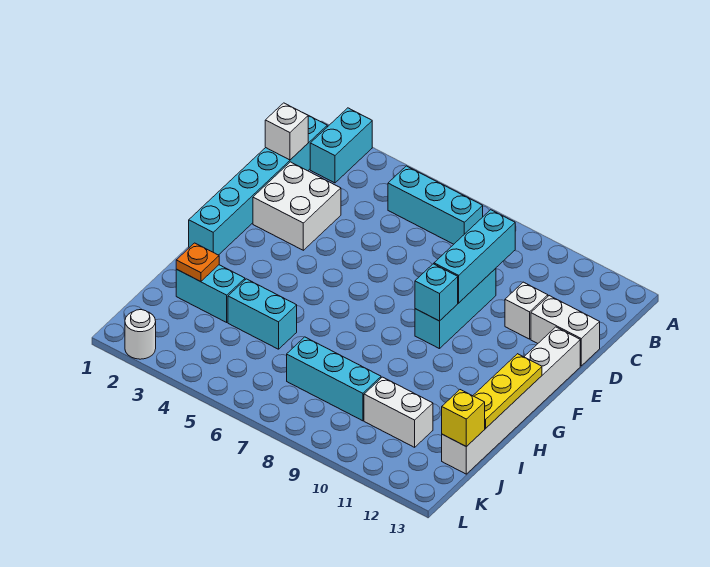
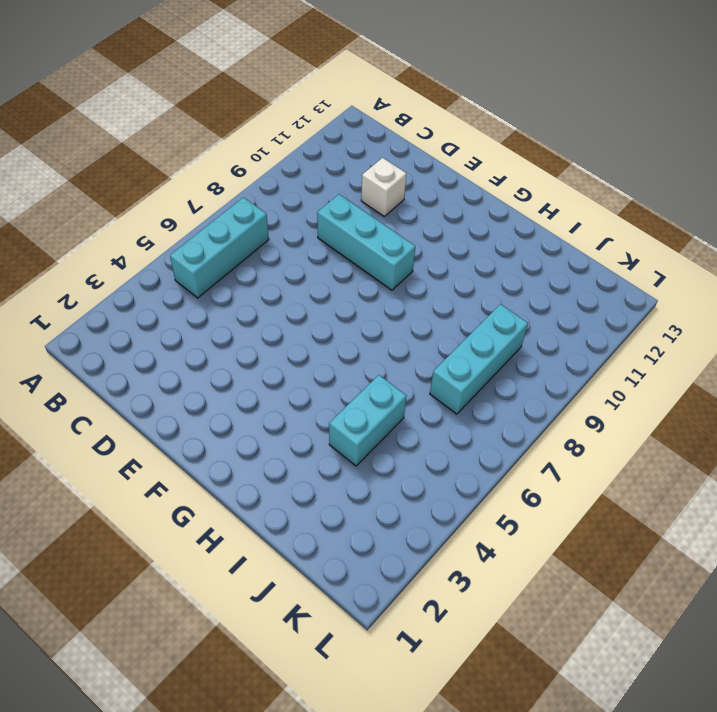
none -> cyan brick A2:B2 level 1
none -> cyan brick B1:G1 level 1
none -> white brick D2:E3 level 1

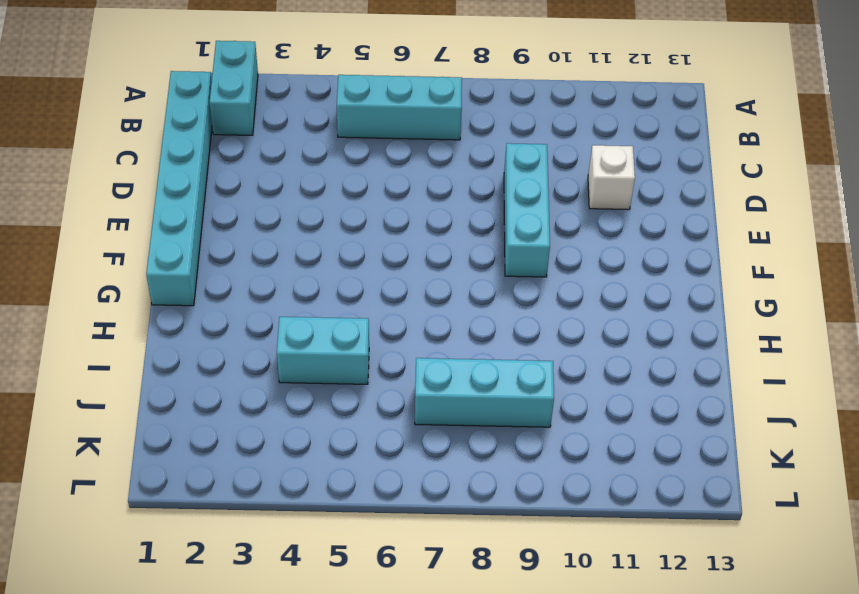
none -> white brick D2:E3 level 1
none -> white brick D12:D13 level 1
none -> white brick E13:J13 level 1

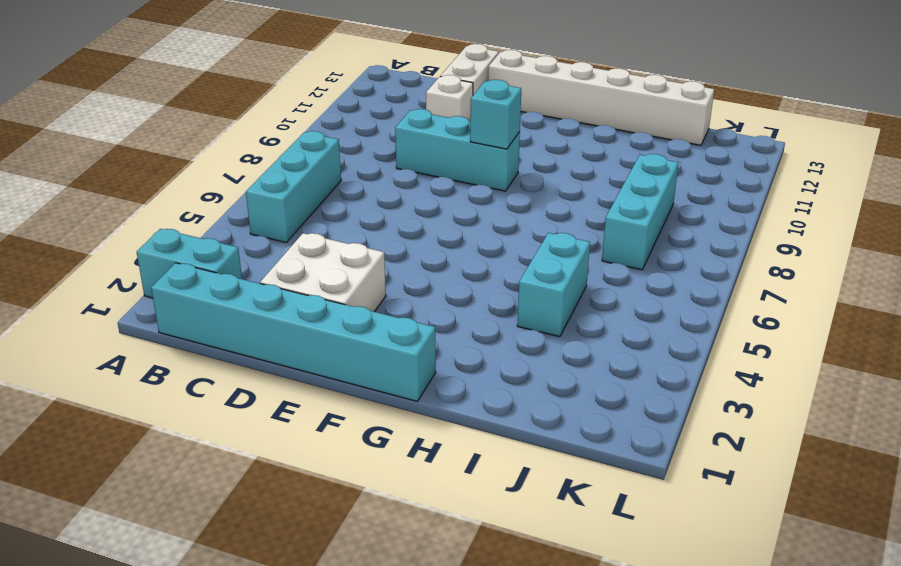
none -> cyan brick I2:I3 level 1
none -> white brick J10:J11 level 1
none -> white round brick L2 level 1

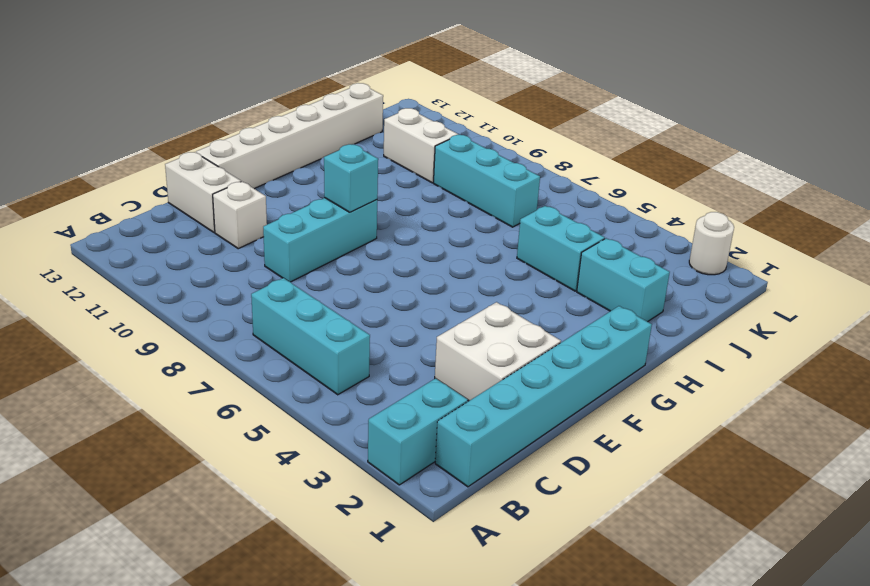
none -> white brick C1 level 2
none -> cyan brick C9:E9 level 2
none -> yellow plate G13:I13 level 2

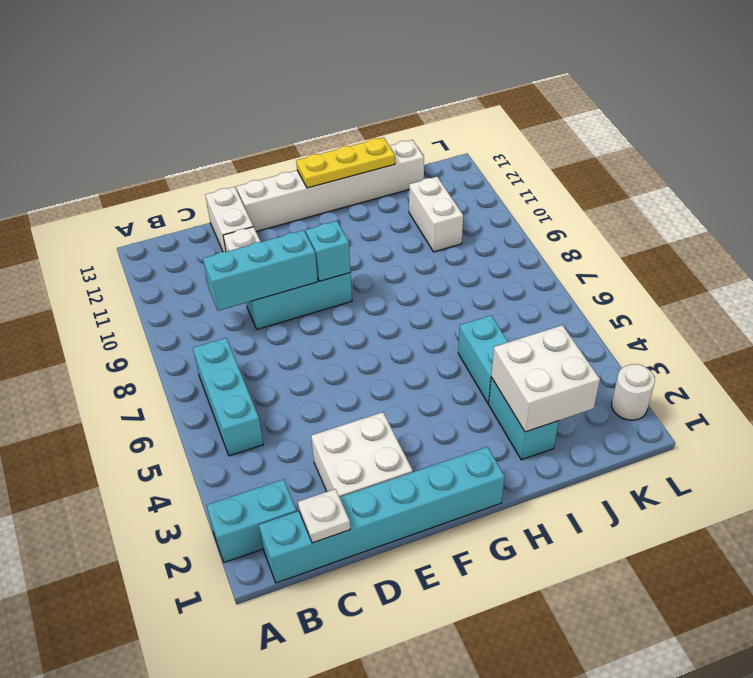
white plate C1 level 2 -> white brick C1 level 2
white brick I2:J3 level 2 -> orange plate I2 level 2
none -> cyan brick J7:J9 level 1
none -> yellow brick J13 level 2

